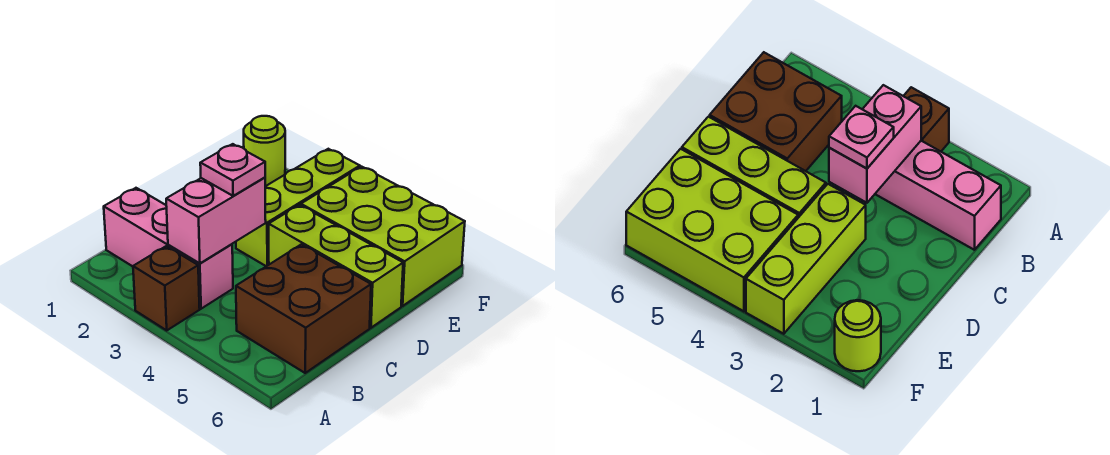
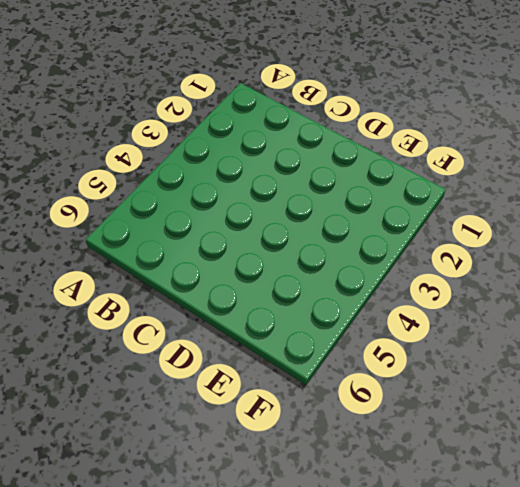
none -> brown brick A3 level 1
none -> pink brick B1:B3 level 1

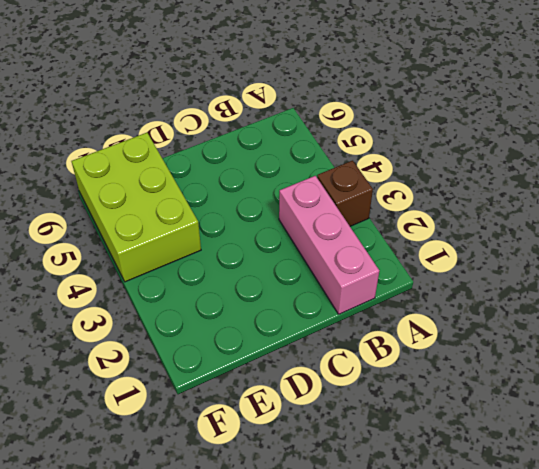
none -> brown brick B5:C6 level 1
none -> lime brick D3:F3 level 1

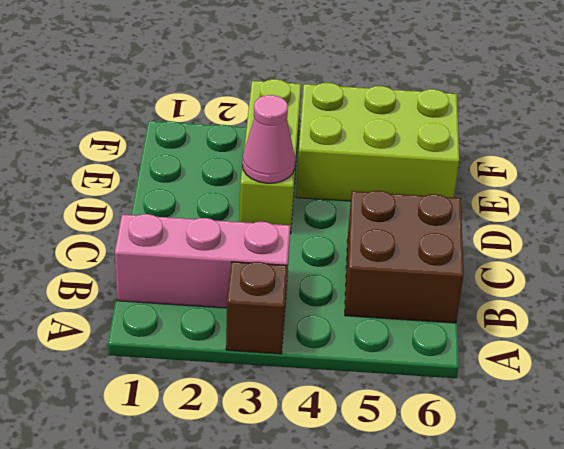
pink cone D3 level 2 -> none
none -> lime brick D4:D6 level 1
none -> lime round brick F1 level 1

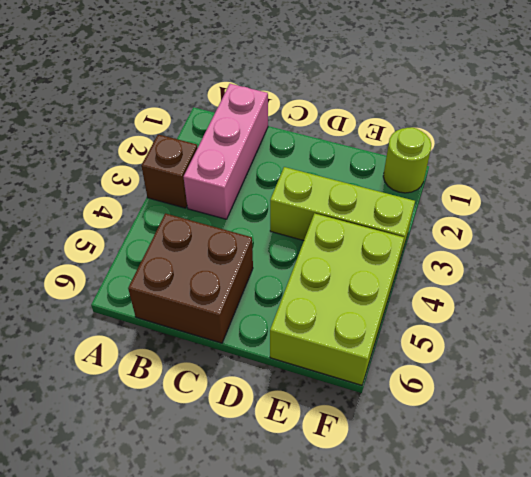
none -> lime brick D4:D6 level 1
none -> pink brick B3:C3 level 2

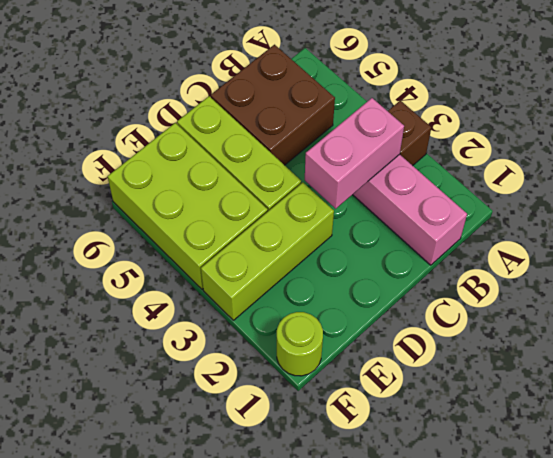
none -> pink plate C3 level 3

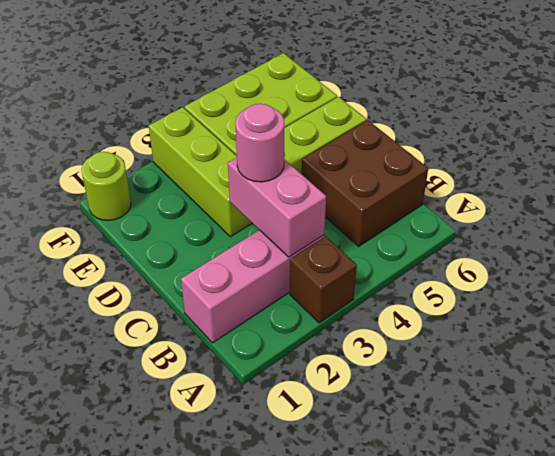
pink round brick C3 level 3 -> pink plate C3 level 3

